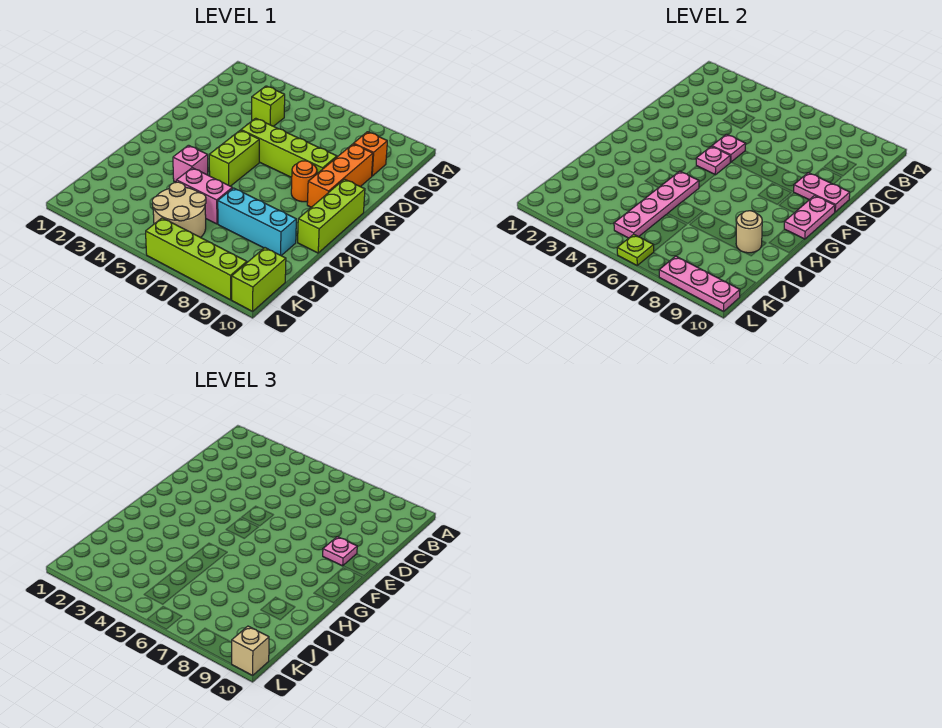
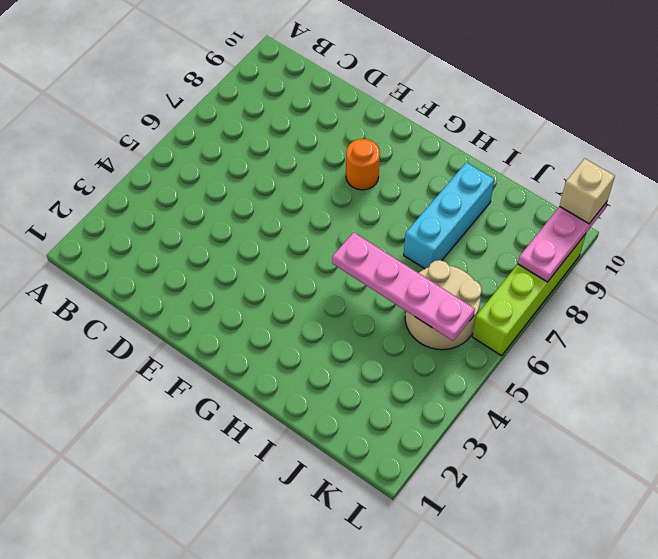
none -> lime brick C4 level 1
none -> orange brick C9 level 1
none -> orange brick D9:F9 level 1

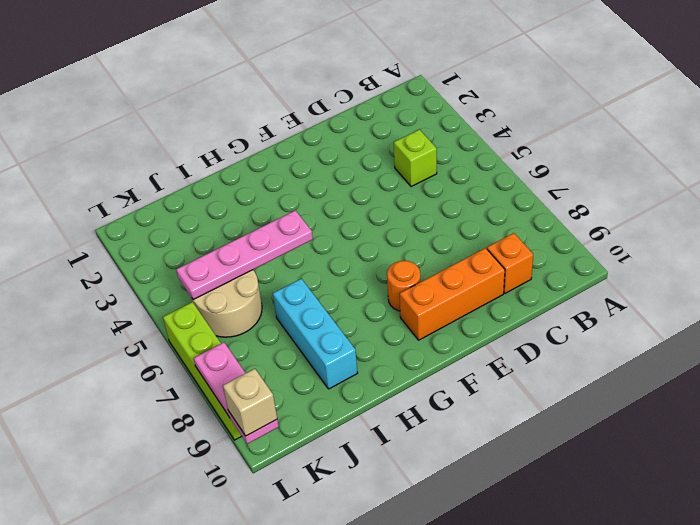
none -> lime brick E5:E8 level 1
none -> lime brick F5:G5 level 1
none -> lime brick F10:H10 level 1

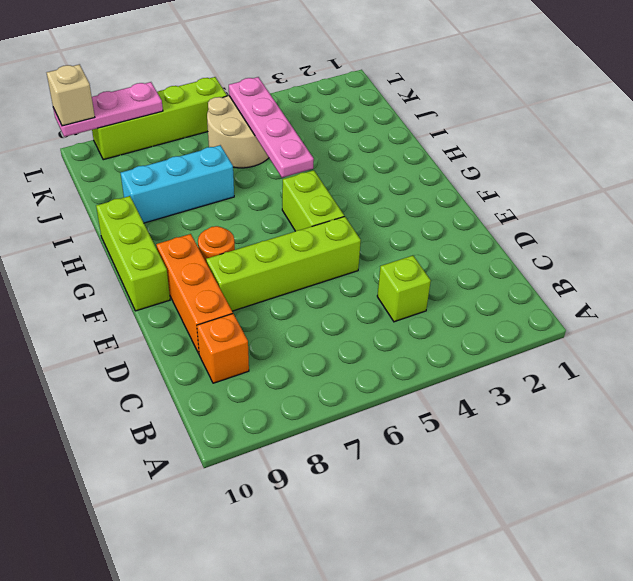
none -> pink brick H4 level 1
none -> pink brick I5:I6 level 1
none -> lime brick K10:L10 level 1

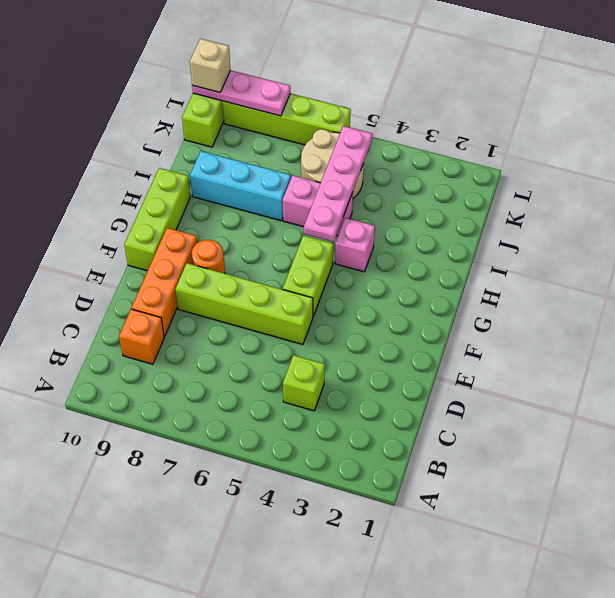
none -> pink plate E5 level 2
none -> pink plate E9:E10 level 2
none -> pink plate F5 level 2

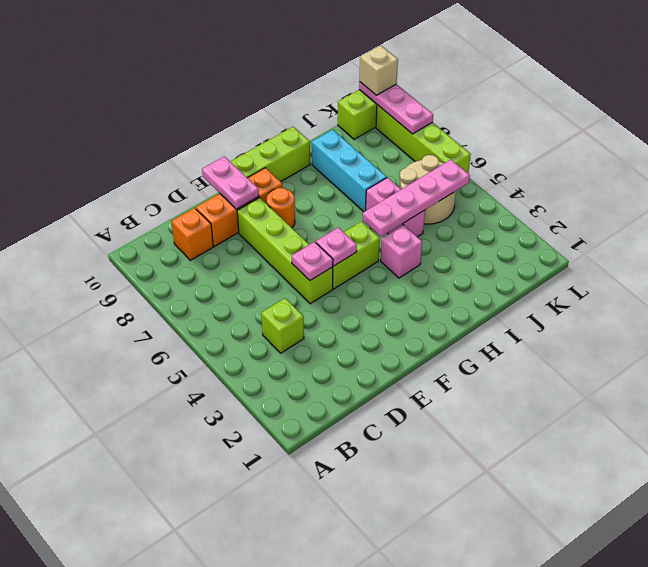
none -> pink plate F10:G10 level 2
none -> tan round brick I9 level 2
none -> lime plate L6 level 2

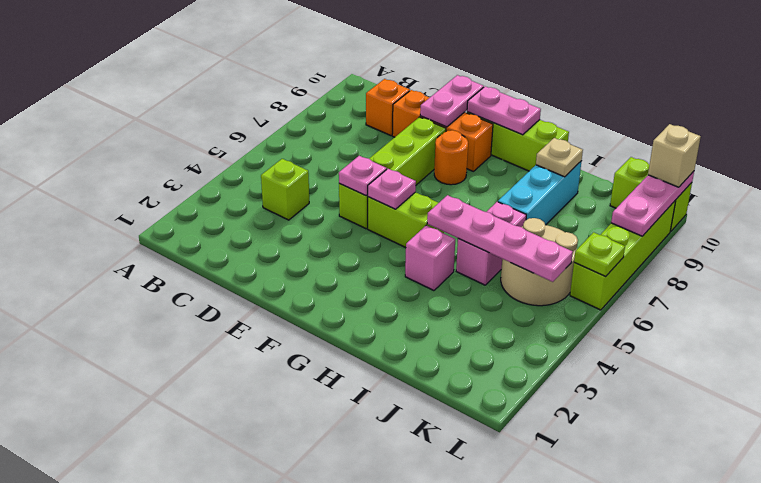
tan plate I9 level 2 -> tan round brick I9 level 2
none -> pink plate E9 level 3

